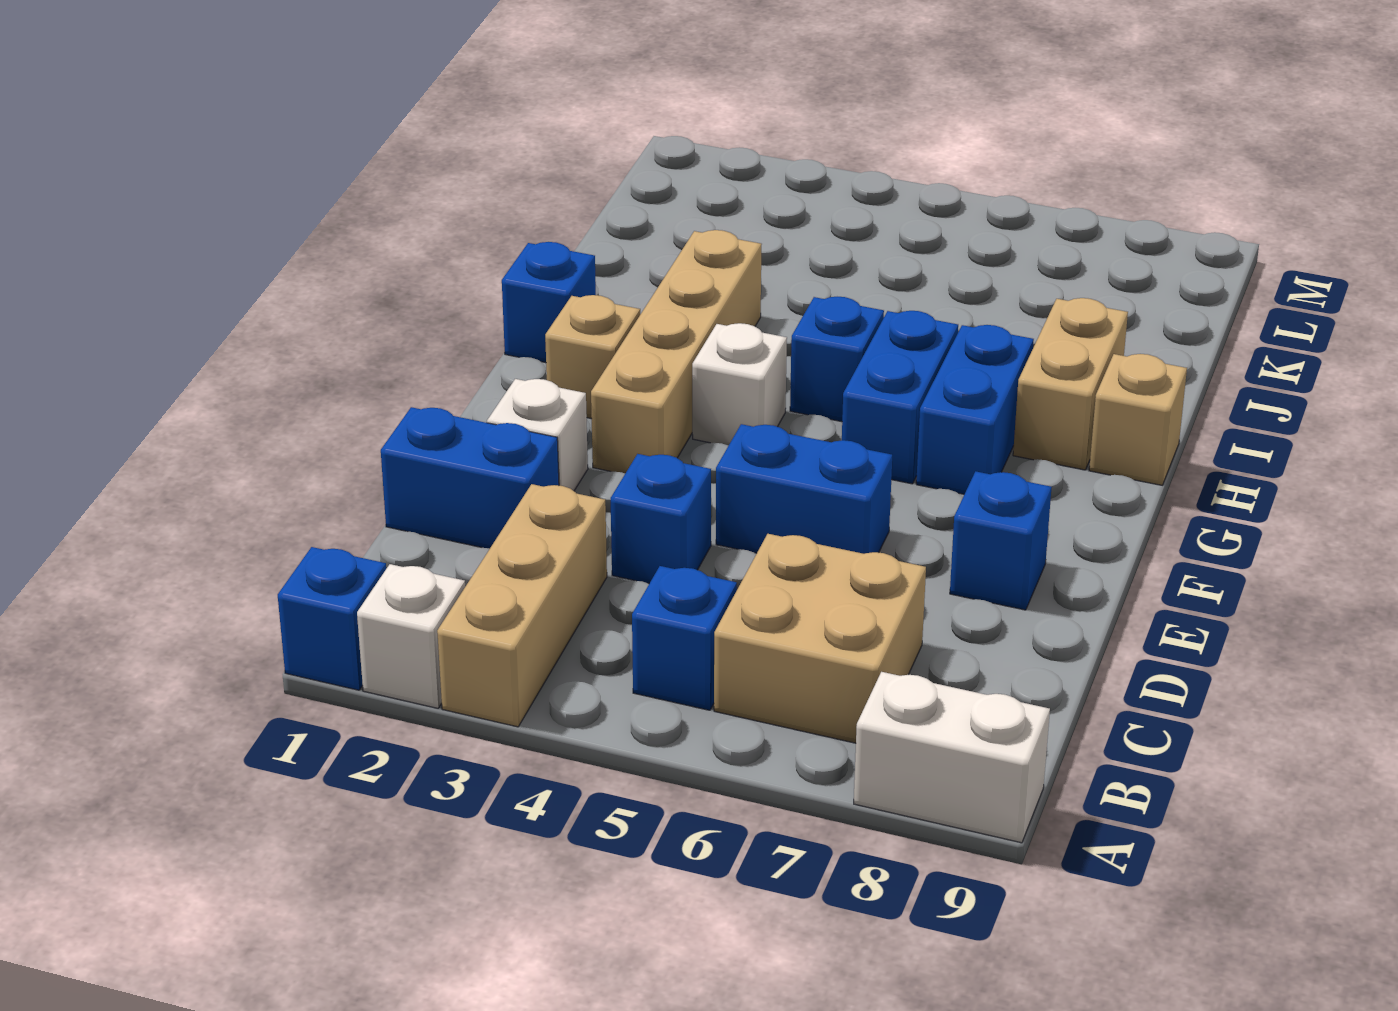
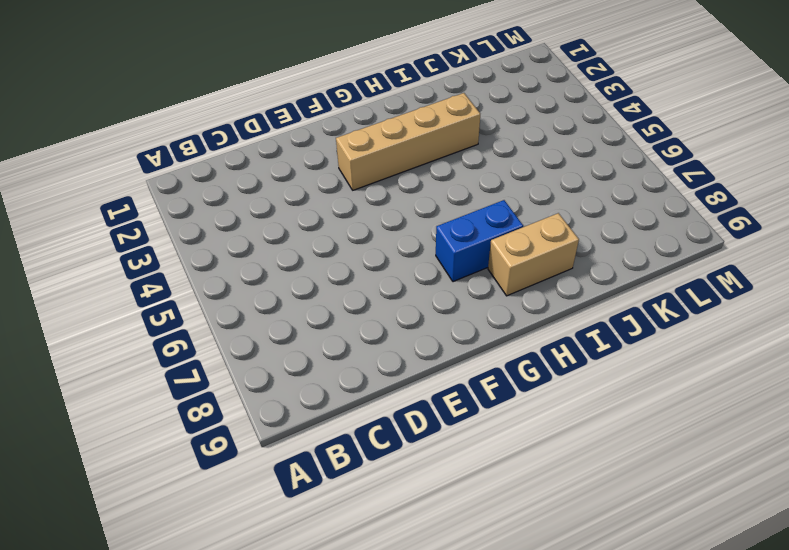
none -> blue brick A1 level 1
none -> white brick A2 level 1
none -> tan brick A3:C3 level 1

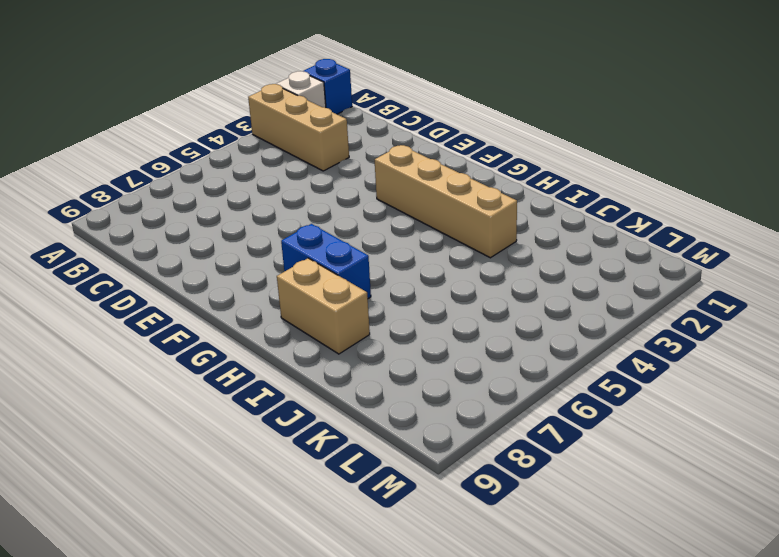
none -> white brick A8:A9 level 1
none -> blue brick B5 level 1
none -> tan brick B6:C7 level 1

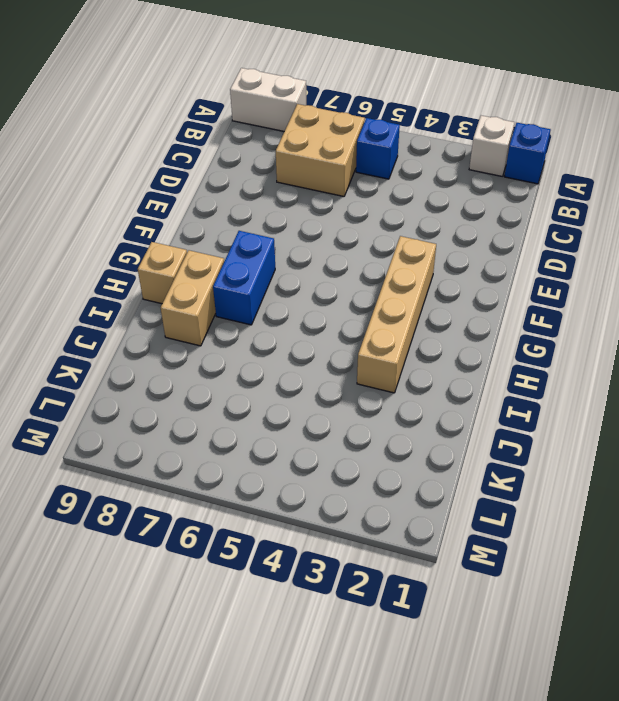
none -> tan brick A3:C3 level 1
none -> blue brick D1:D2 level 1
none -> blue brick D4 level 1

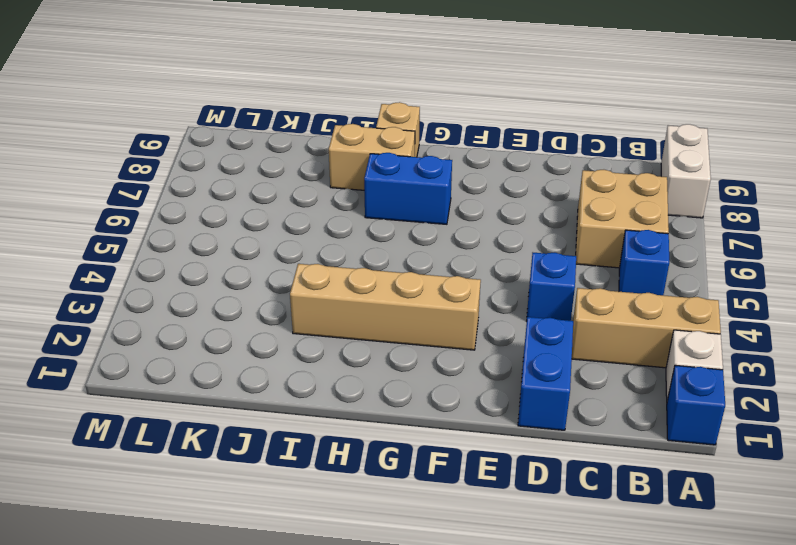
none -> white brick E2 level 1
none -> blue brick E5:E6 level 1
none -> blue brick E8 level 1

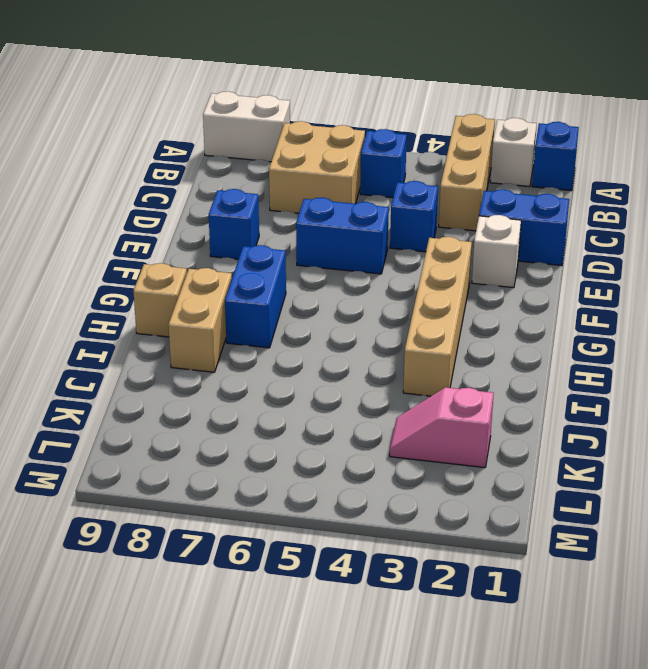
pink slope K2:K3 level 1 top 2 -> none
none -> tan brick G2 level 1
none -> white brick G4 level 1
none -> blue brick G6:H6 level 1

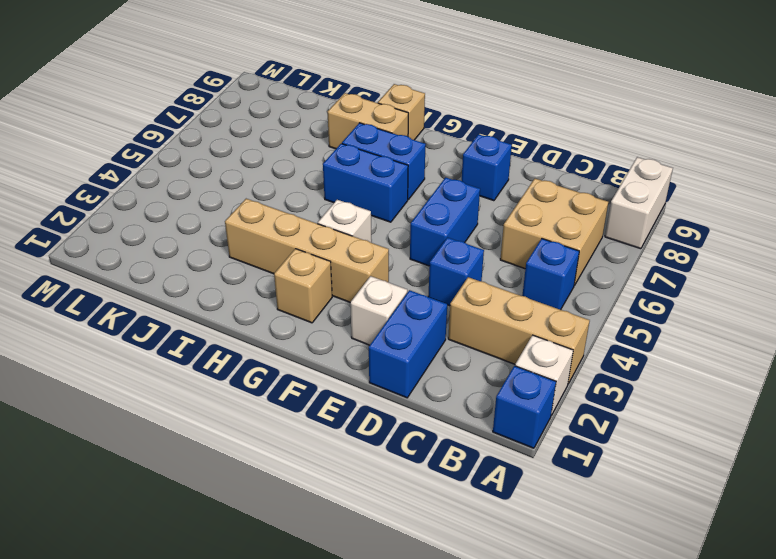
none -> blue brick H1 level 1
none -> blue brick H5 level 1

